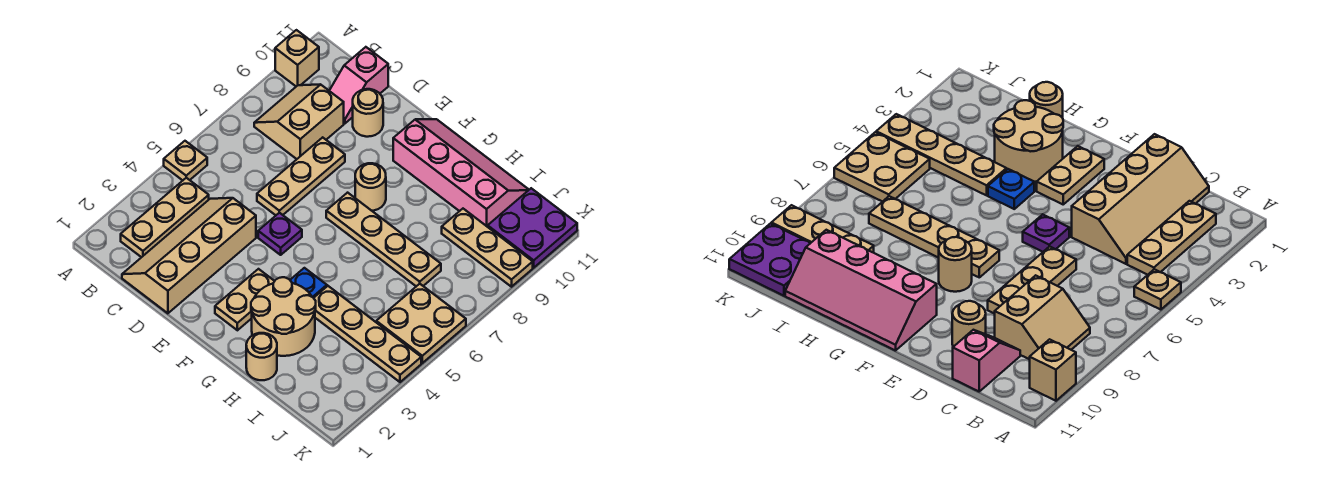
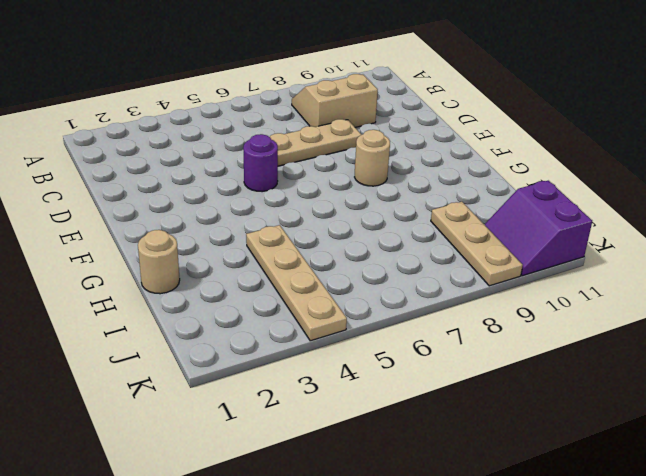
purple round brick E5 level 1 -> purple plate E5 level 1
purple slope J10:K11 level 1 top 11 -> purple plate J10:K11 level 1
none -> tan plate A5 level 1
none -> tan brick A10 level 1
none -> tan plate B2:B4 level 1

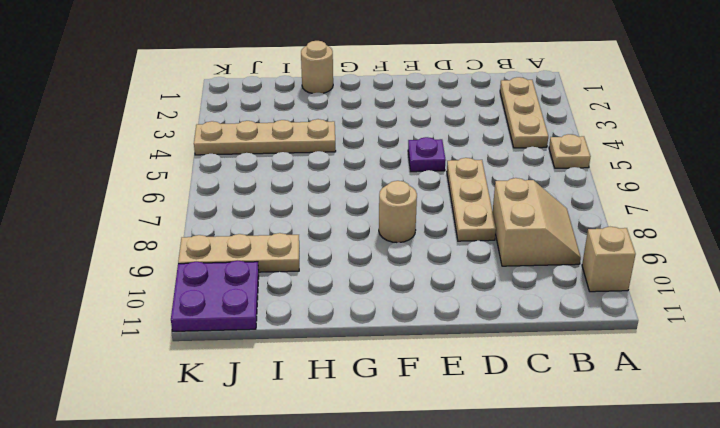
none -> tan slope C1:D4 level 1 top D
none -> pink slope C10:C11 level 1 top 11
none -> tan round brick D10 level 1

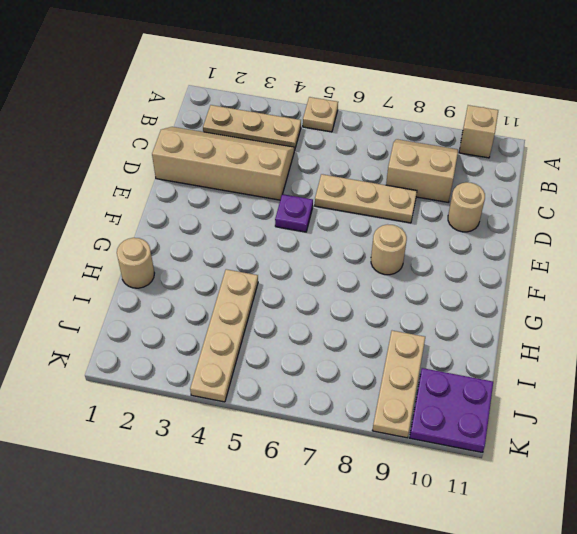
none -> pink slope C10:C11 level 1 top 11
none -> tan plate F2:F3 level 1
none -> tan plate F7:I7 level 1

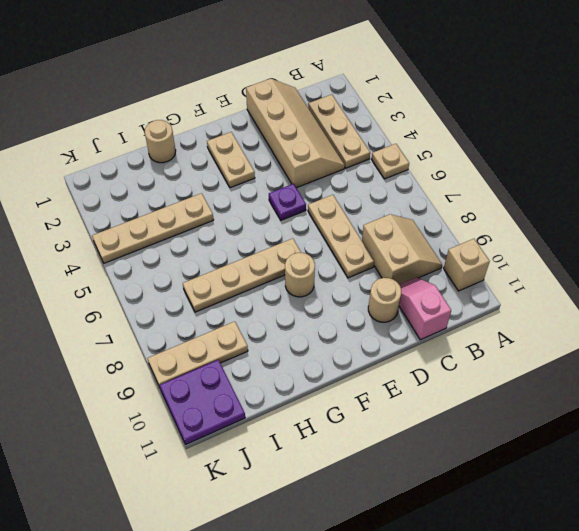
none -> pink slope F10:I11 level 1 top 10
none -> tan round brick G2:H3 level 1
none -> blue plate G4 level 1

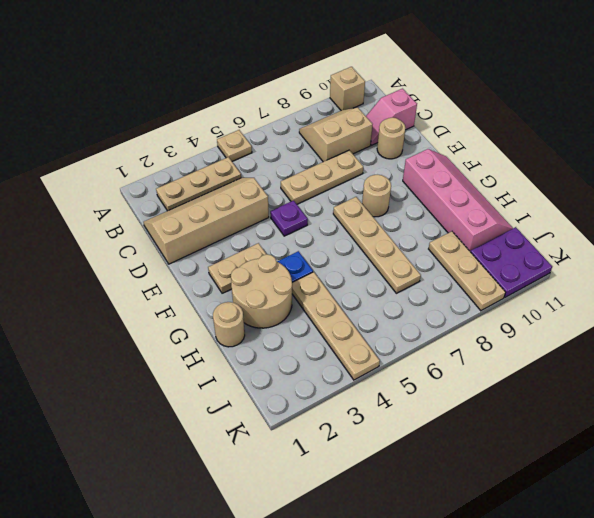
none -> tan plate J5:K6 level 1

